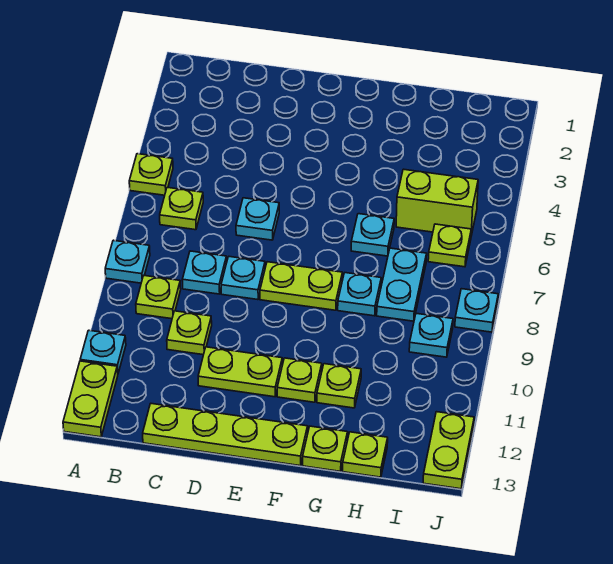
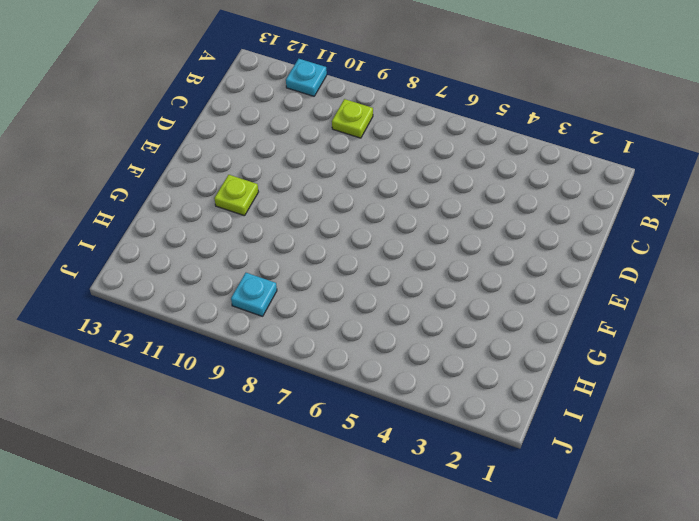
none -> lime plate A5 level 1
none -> cyan plate A8 level 1
none -> lime plate A12:A13 level 1

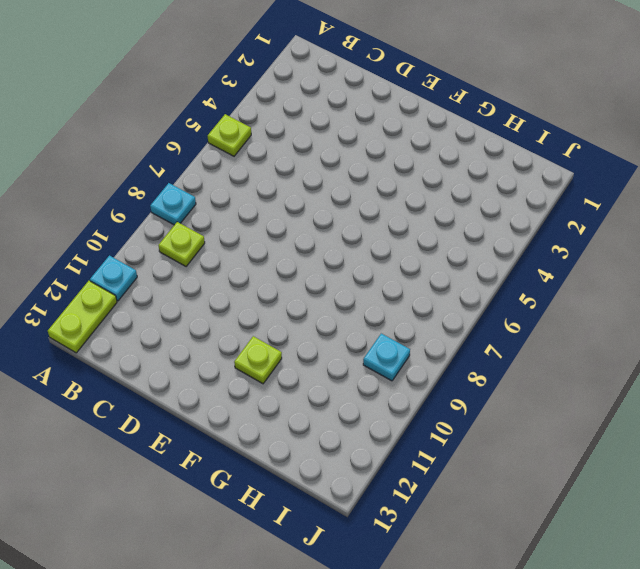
none -> lime plate B6 level 1
none -> cyan plate C8 level 1
none -> lime plate C10 level 1

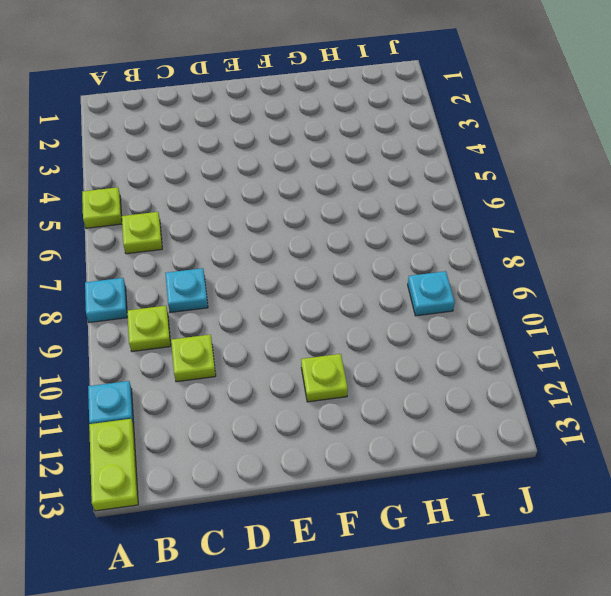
none -> lime plate C13:F13 level 1
none -> cyan plate D6 level 1
none -> cyan plate D8 level 1

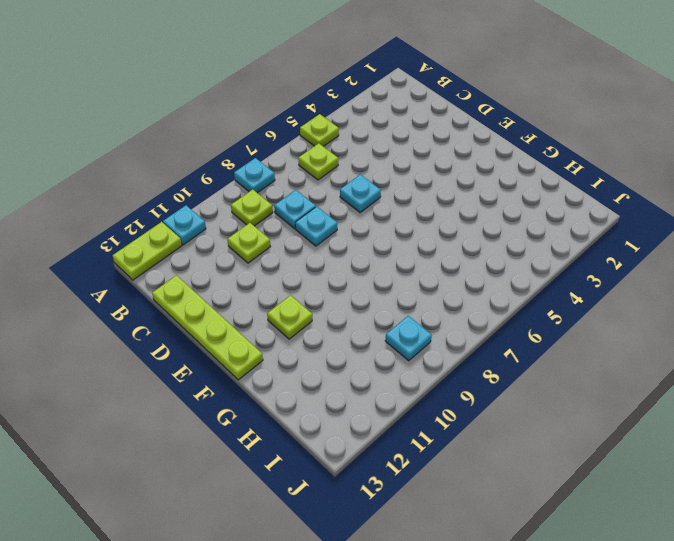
none -> lime plate D11:E11 level 1
none -> lime plate E8:F8 level 1
none -> cyan plate G6 level 1

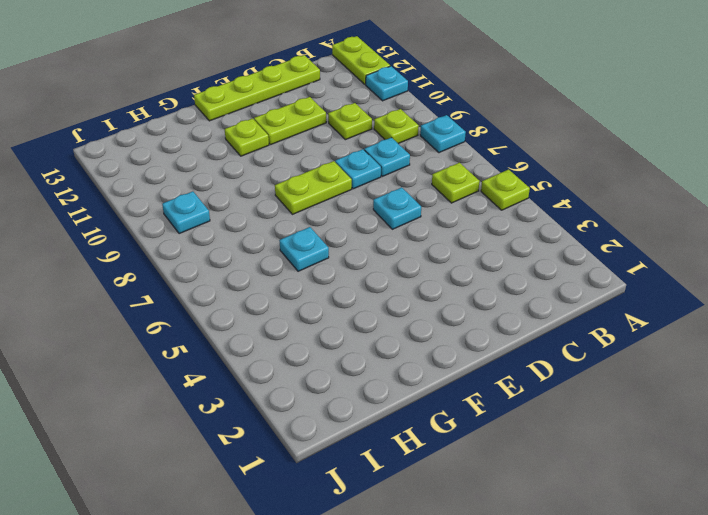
none -> cyan plate G8 level 1
none -> lime plate G11 level 1
none -> lime plate G13 level 1

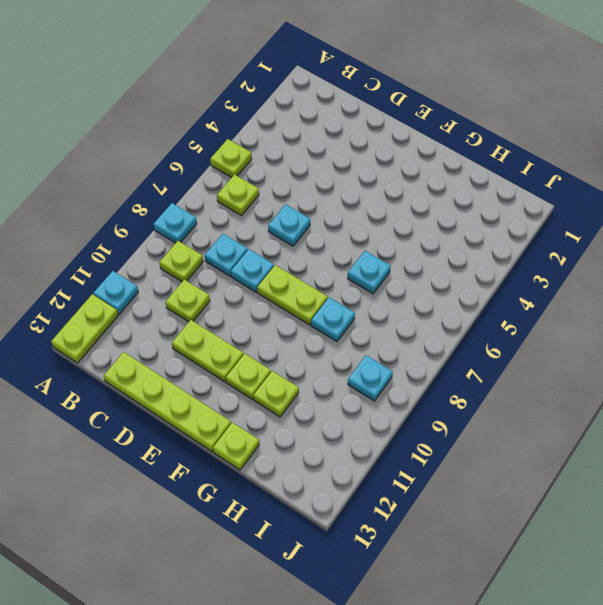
none -> lime brick H5:I5 level 1
none -> cyan plate H7:H8 level 1
none -> lime plate H13 level 1

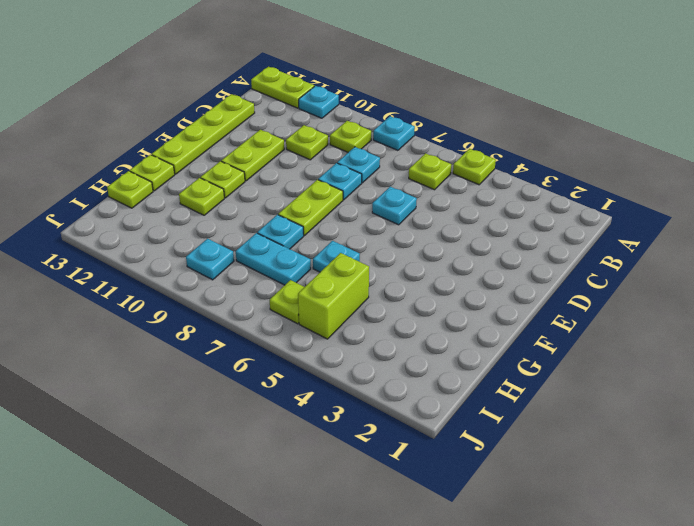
none -> cyan plate J8 level 1
none -> lime plate J12:J13 level 1

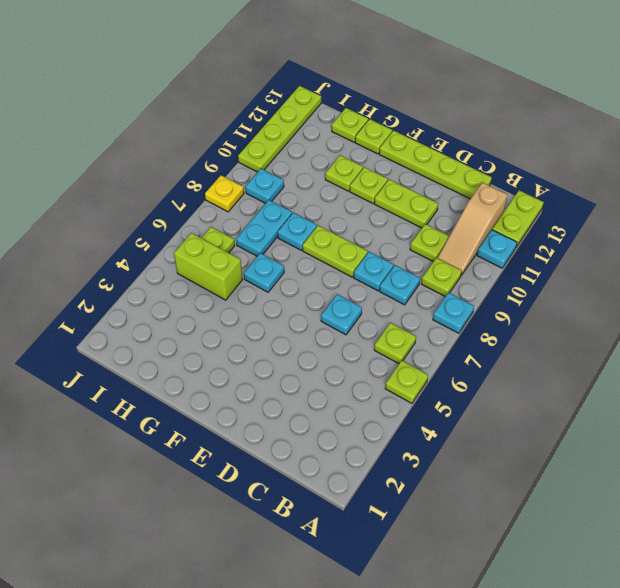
tan slope B10:B12 level 1 top 12 -> none
yellow plate J8 level 1 -> cyan plate J8 level 1
lime plate J10:J13 level 1 -> lime plate J12:J13 level 1

